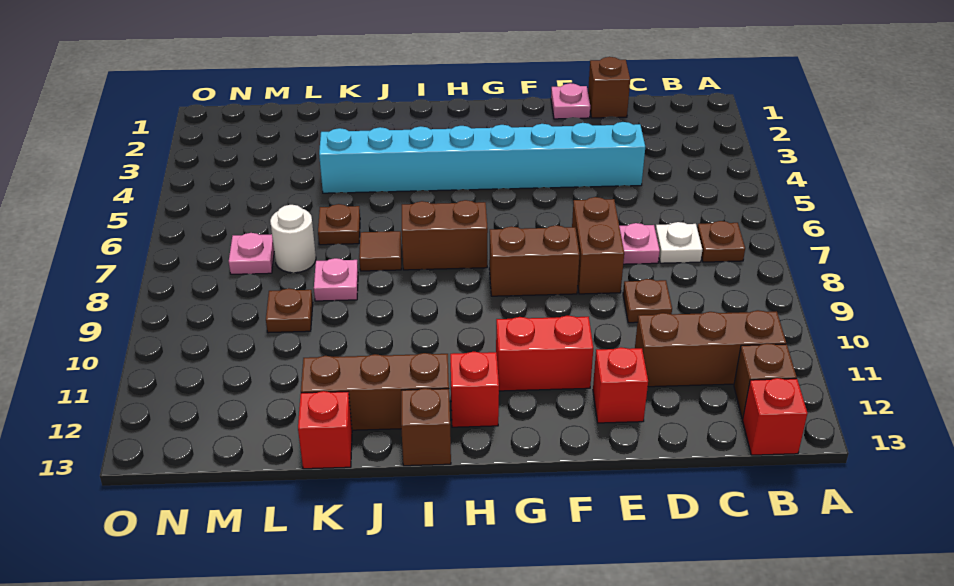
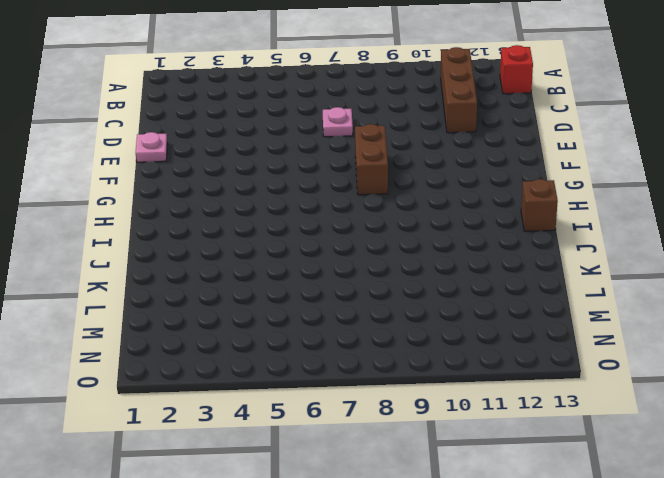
none -> brown plate B7 level 1
none -> brown brick B12 level 1
none -> white plate C7 level 1

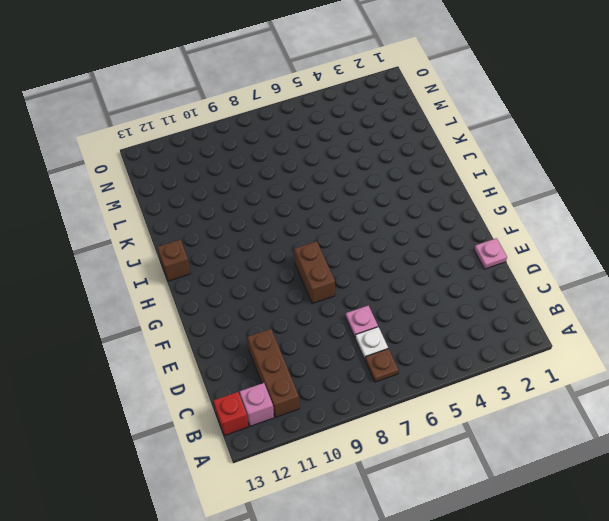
pink brick B12 level 1 -> brown brick B12 level 1
none -> brown brick D1 level 1
none -> cyan brick D4:K4 level 1
none -> brown plate D9 level 1

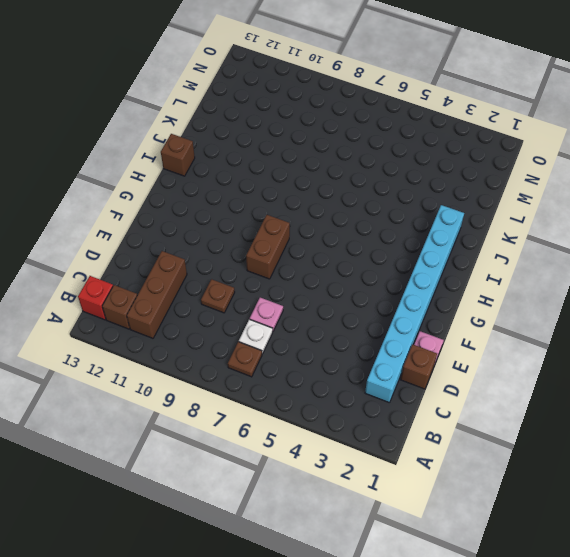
cyan brick C2:J2 level 1 -> cyan brick D4:K4 level 1
none -> brown brick E7:E8 level 1
none -> red brick E12 level 1
none -> red brick F11:G11 level 1

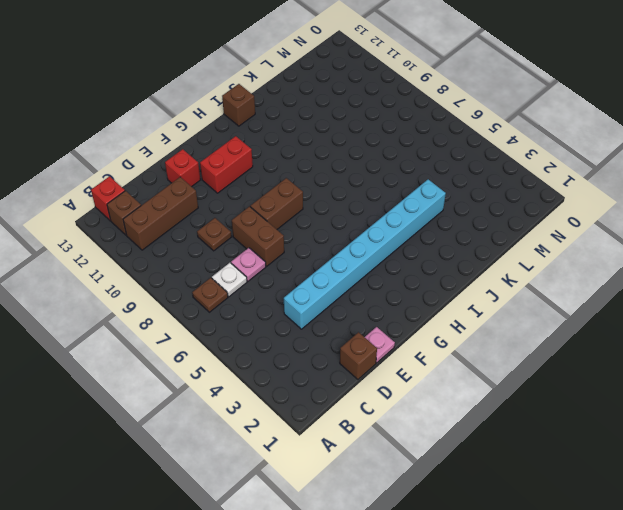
none -> brown brick H7:I7 level 1
none -> red brick H12 level 1
none -> brown brick I12:K12 level 1

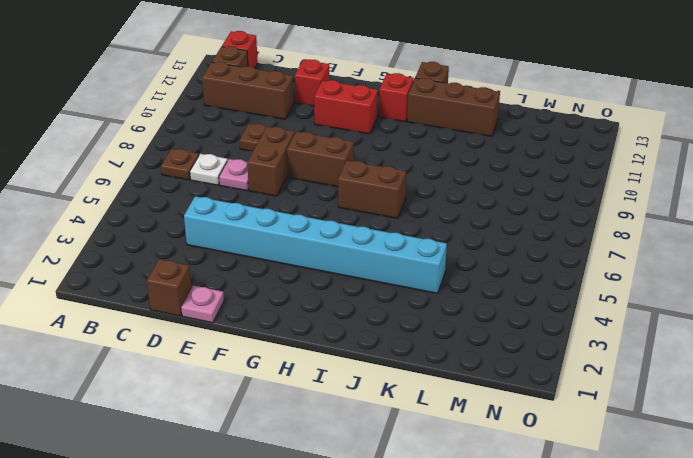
none -> brown tile J7 level 1
none -> brown plate K6 level 1
none -> pink plate K8 level 1

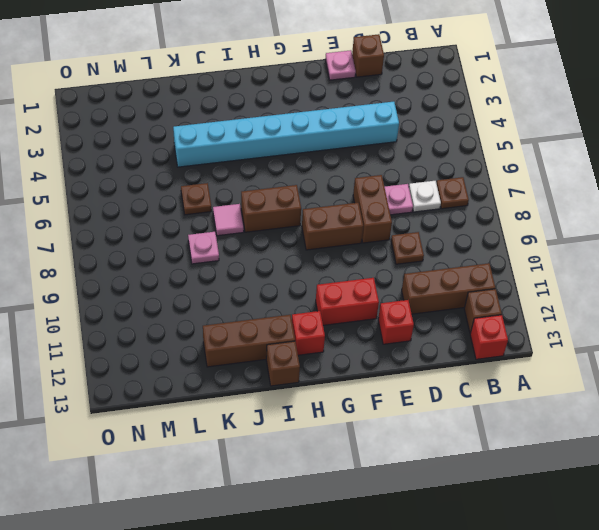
pink tile J7 level 1 -> brown tile J7 level 1
none -> red brick K13 level 1
none -> white round brick L7 level 1
none -> brown plate L9 level 1

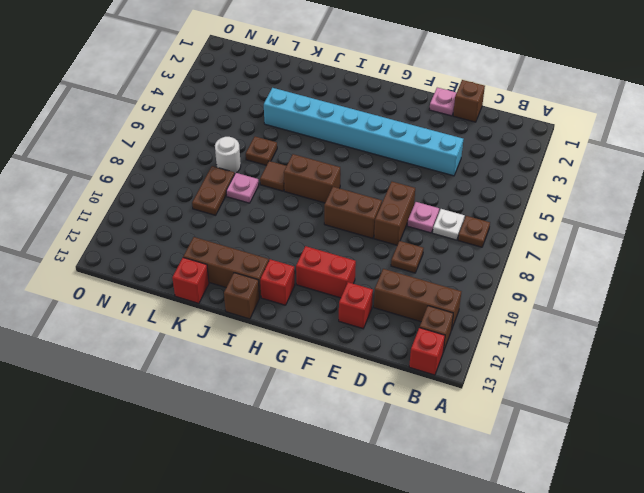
brown plate L8:L9 level 1 -> brown plate L9 level 1
none -> pink plate M7 level 1

